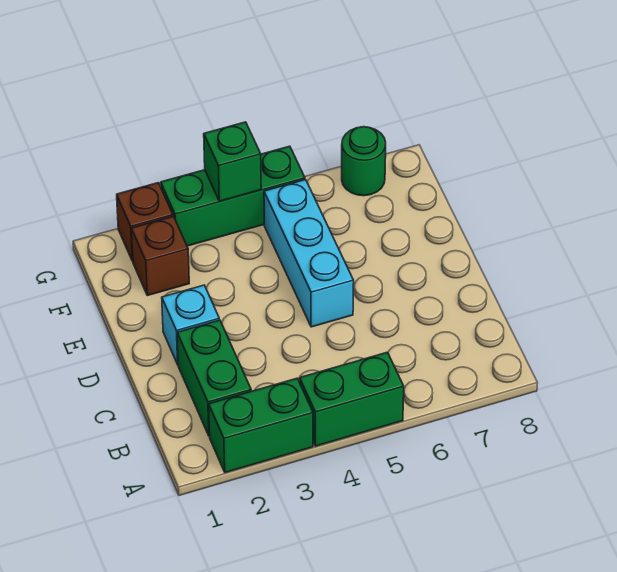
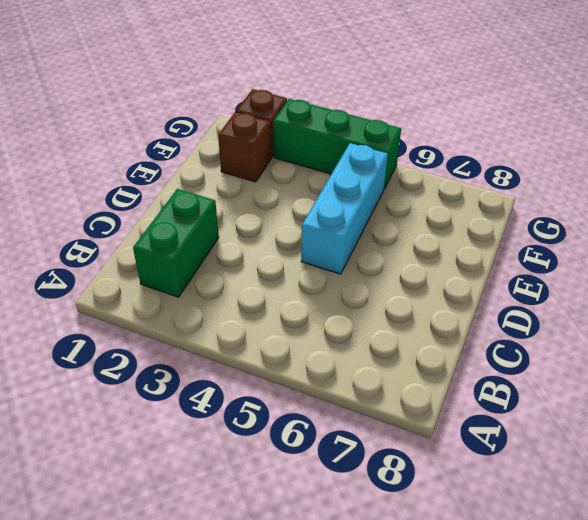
none -> green brick A2:A3 level 1
none -> green brick A4:A5 level 1

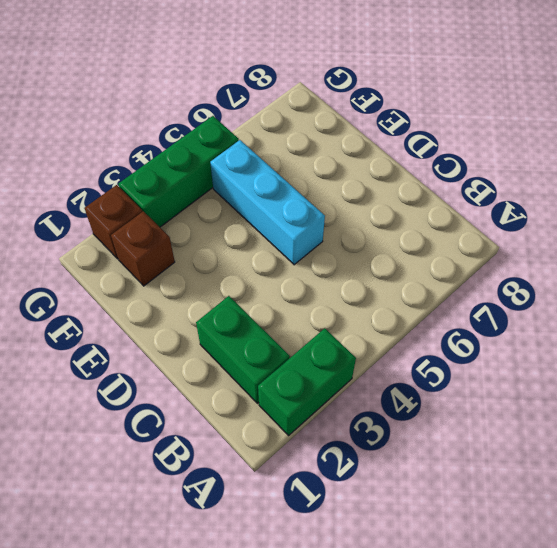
none -> green brick A4:A5 level 1
none -> cyan brick D2 level 1

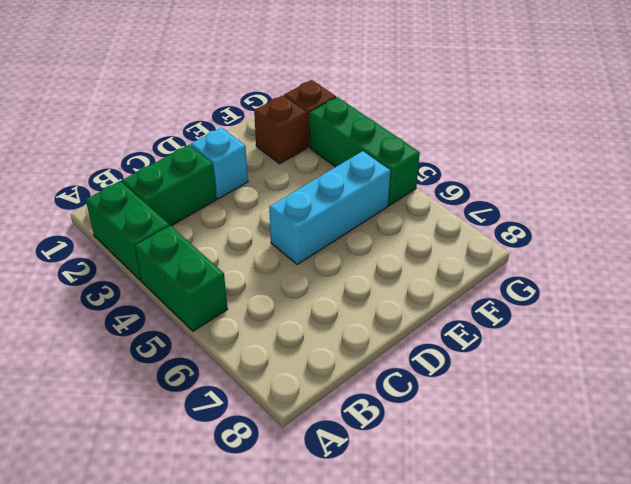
none -> green round brick G7 level 1
none -> green brick G4 level 2

